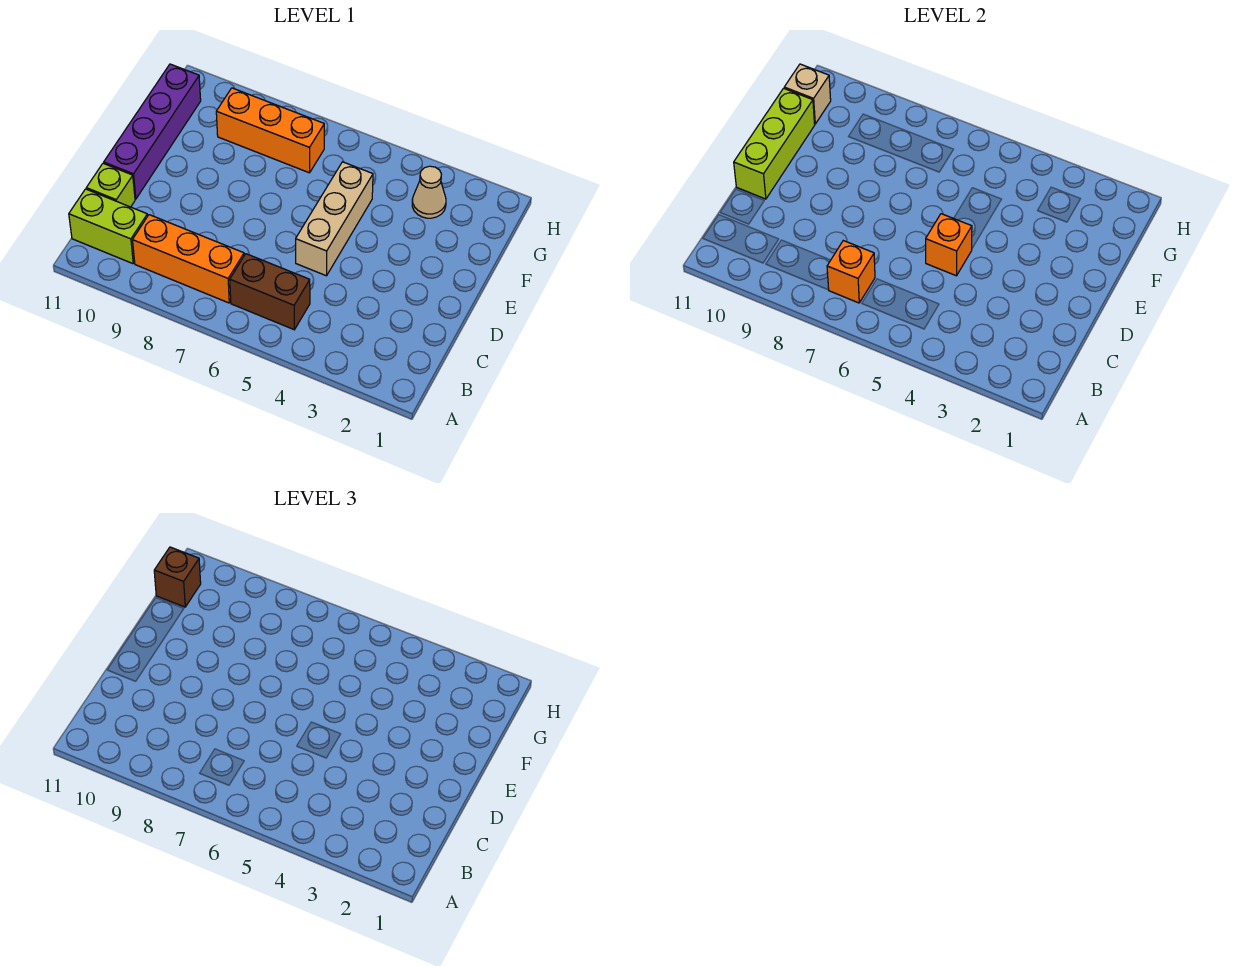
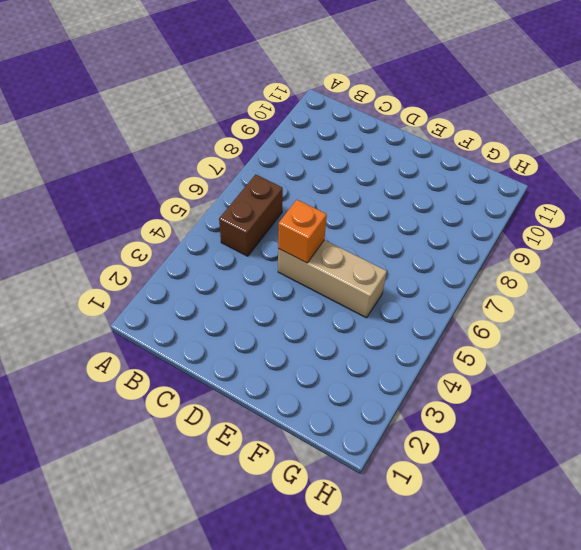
none -> orange brick B7:B9 level 1
none -> lime brick B10:B11 level 1
none -> lime brick C11 level 1

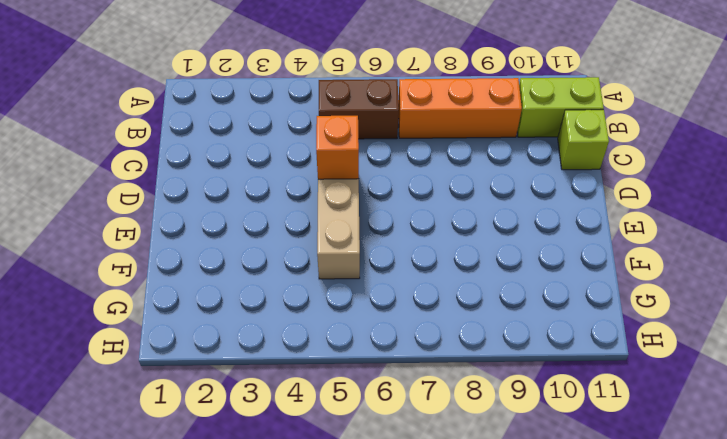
none -> purple brick D11:G11 level 1
none -> tan cone G3 level 1
none -> orange brick G7:G9 level 1

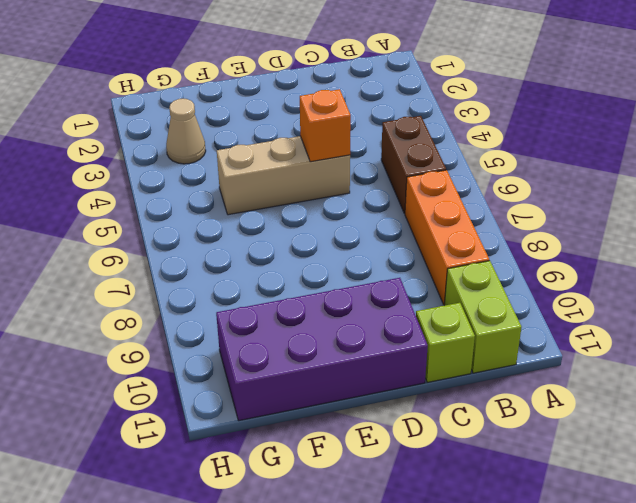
purple brick D10:G11 level 1 -> purple brick D11:G11 level 1
none -> orange brick G7:G9 level 1
none -> orange brick B7 level 2
none -> lime brick D11:F11 level 2

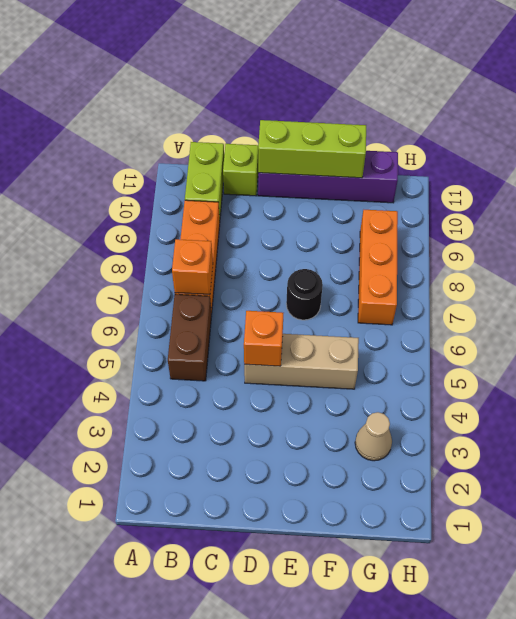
black round brick E7 level 1 -> none
none -> tan brick G11 level 2
none -> brown brick G11 level 3

